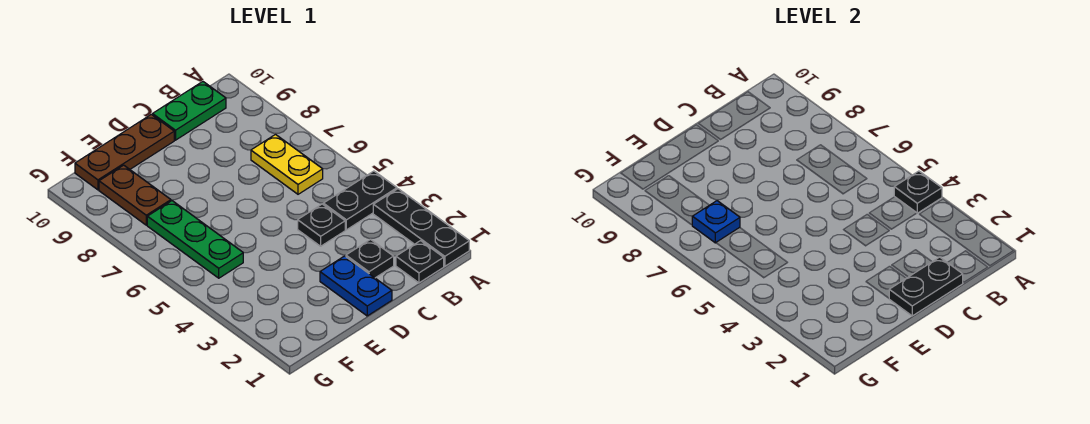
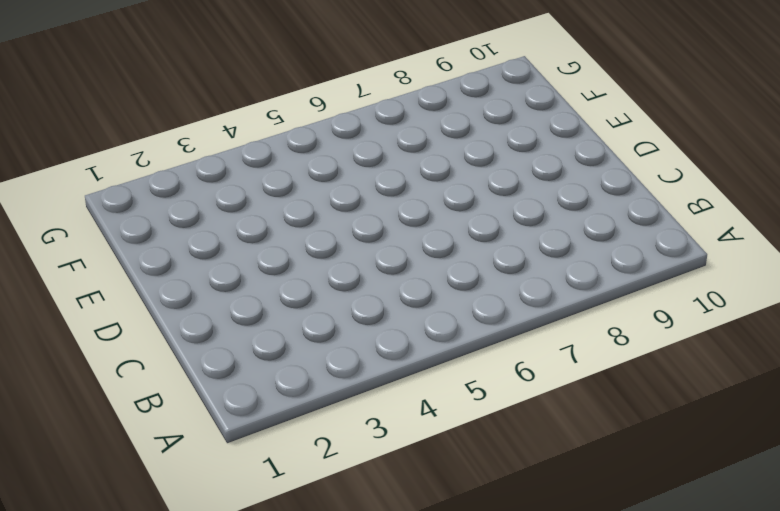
none -> black plate A1:A3 level 1
none -> black plate A4:B4 level 1
none -> black plate B1 level 1

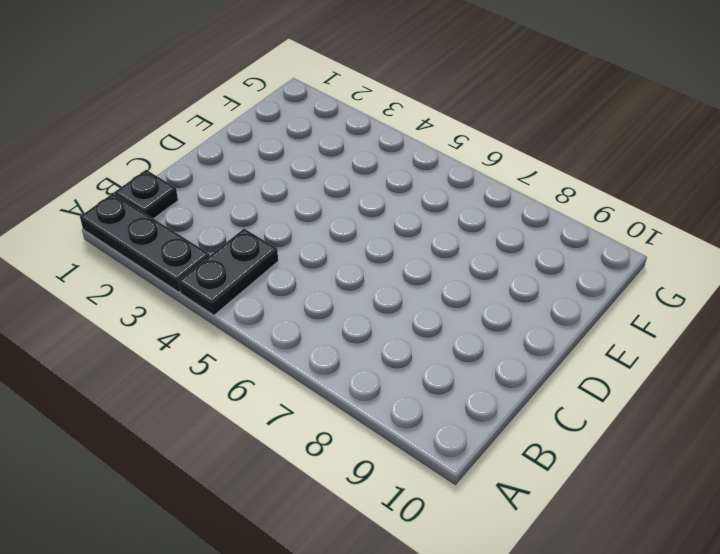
none -> yellow plate B6:B7 level 1
none -> green plate B10:C10 level 1
none -> black plate C2 level 1

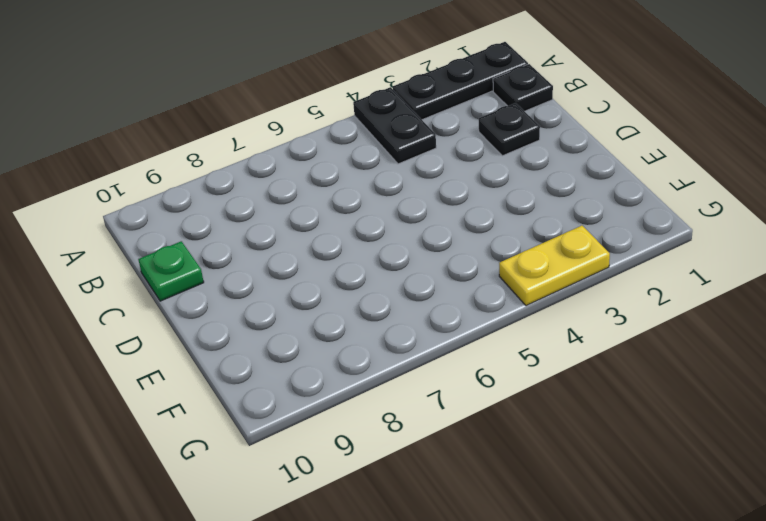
green plate C10 level 1 -> green plate B10:C10 level 1
yellow plate G3:G4 level 1 -> yellow plate B6:B7 level 1
none -> black plate C4 level 1
none -> blue plate D1:D2 level 1
none -> brown plate D10:F10 level 1

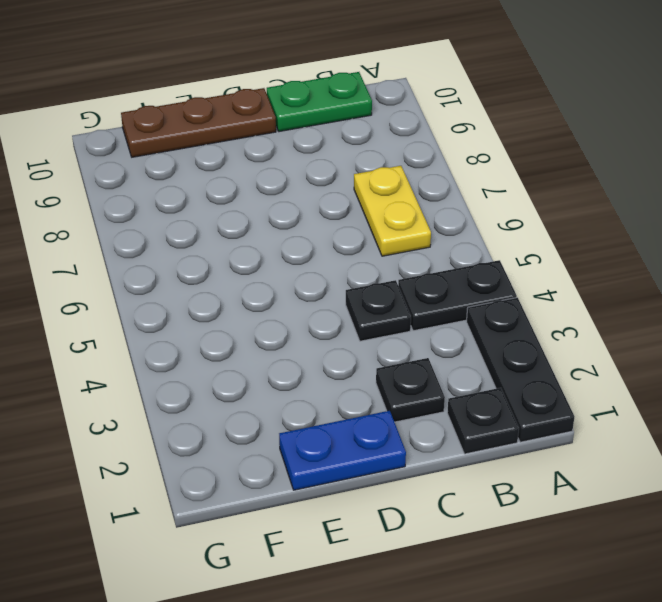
blue plate D1:E1 level 1 -> blue plate D1:D2 level 1
none -> green plate F5:F7 level 1
none -> brown plate F8:F9 level 1
none -> black plate A4 level 2

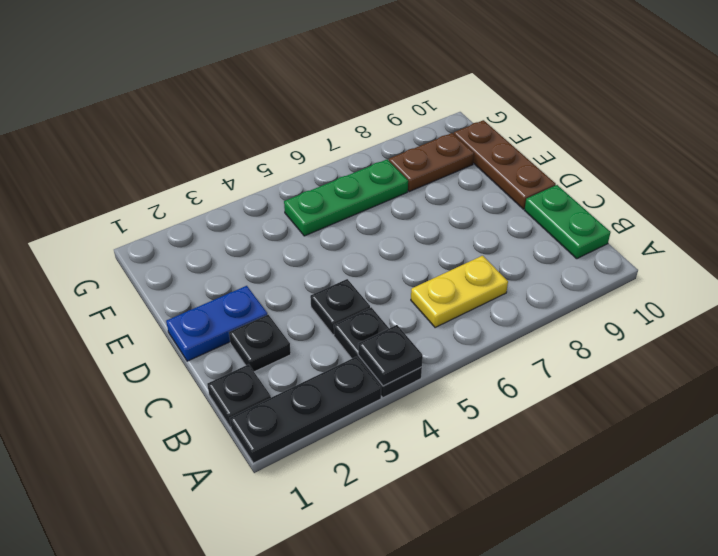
none -> black plate C1:D1 level 2
none -> blue plate F7 level 2

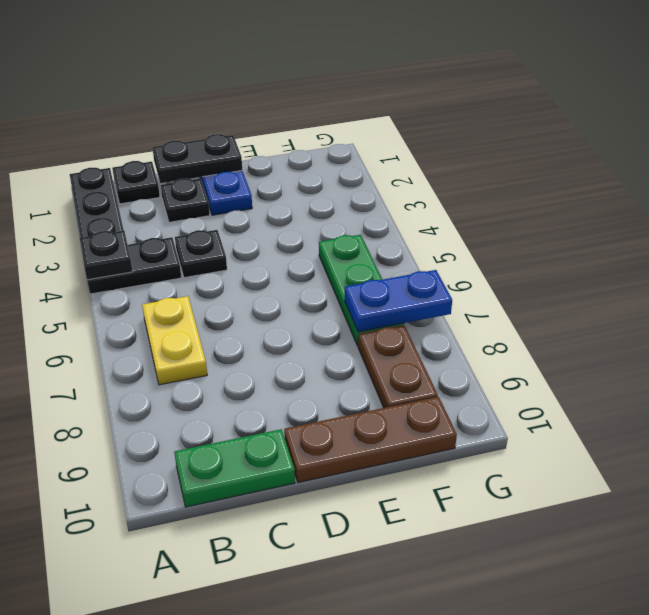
blue plate F7:G7 level 2 -> blue plate F7 level 2

